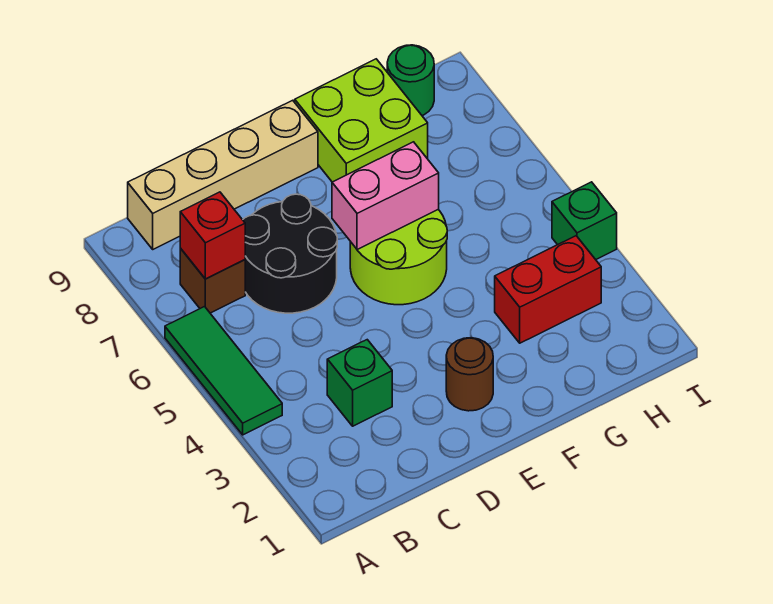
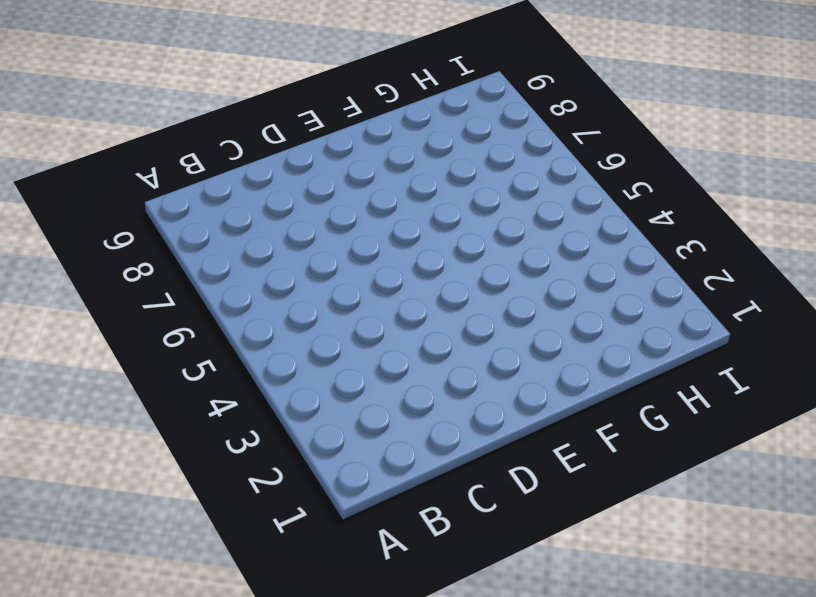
none -> green tile A4:A6 level 1
none -> brown brick B7 level 1
none -> tan brick B9:E9 level 1

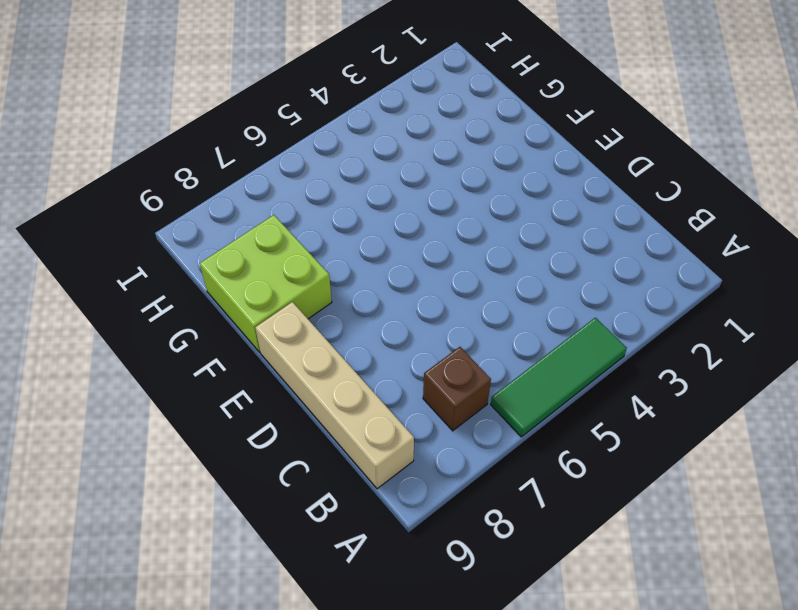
none -> green brick C3 level 1
none -> black round brick C6:D7 level 1
none -> brown round brick E2 level 1

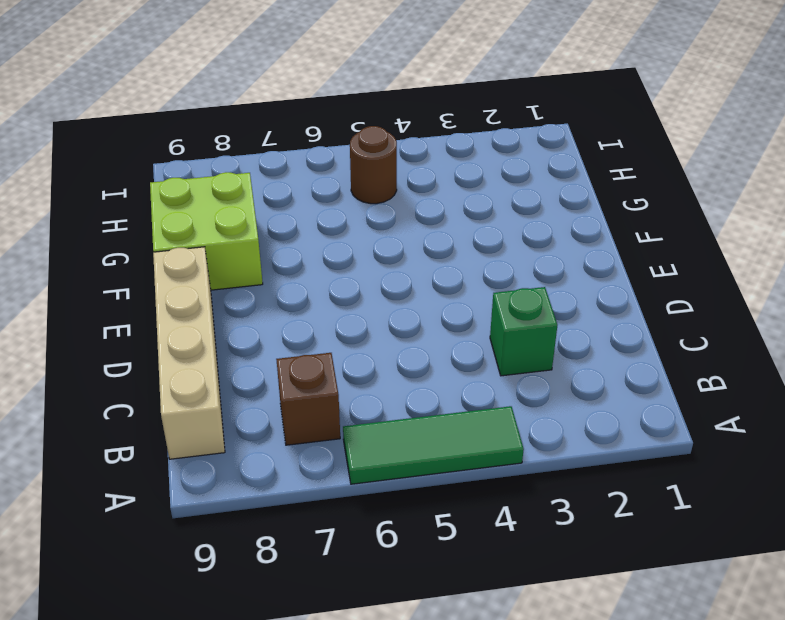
brown round brick H5 level 1 -> brown round brick E2 level 1
none -> black round brick C6:D7 level 1
none -> lime round brick E5:F6 level 1
none -> red brick G3:H3 level 1

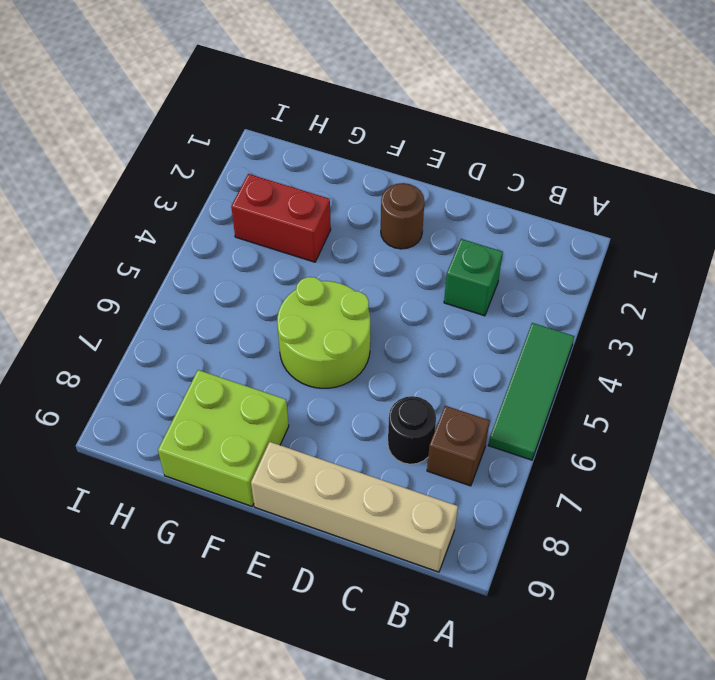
black round brick C7 level 1 -> black round brick C6:D7 level 1
none -> green round brick H9 level 1
none -> green brick I4 level 1
none -> red brick B7 level 2

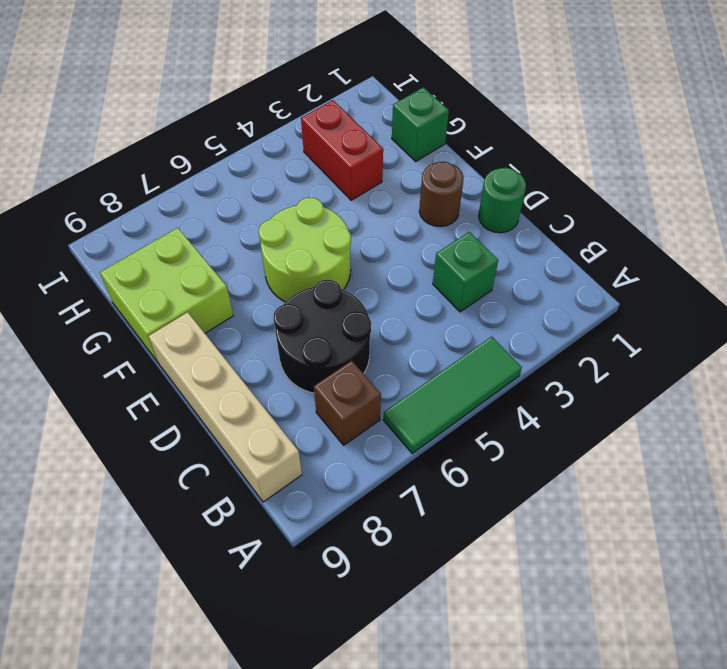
green round brick D1 level 1 -> green round brick H9 level 1
green brick G1 level 1 -> green brick I4 level 1
none -> red brick B7 level 2
none -> pink brick E6:F6 level 2

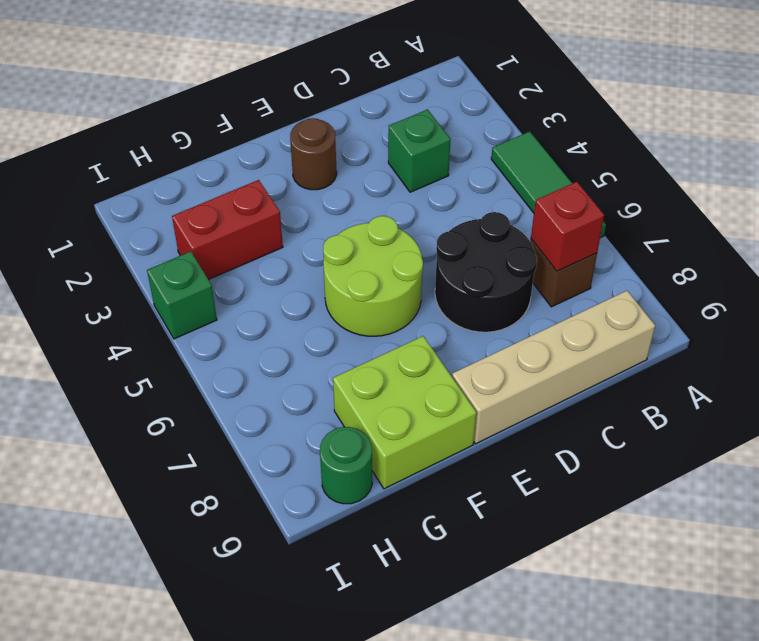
none -> pink brick E6:F6 level 2

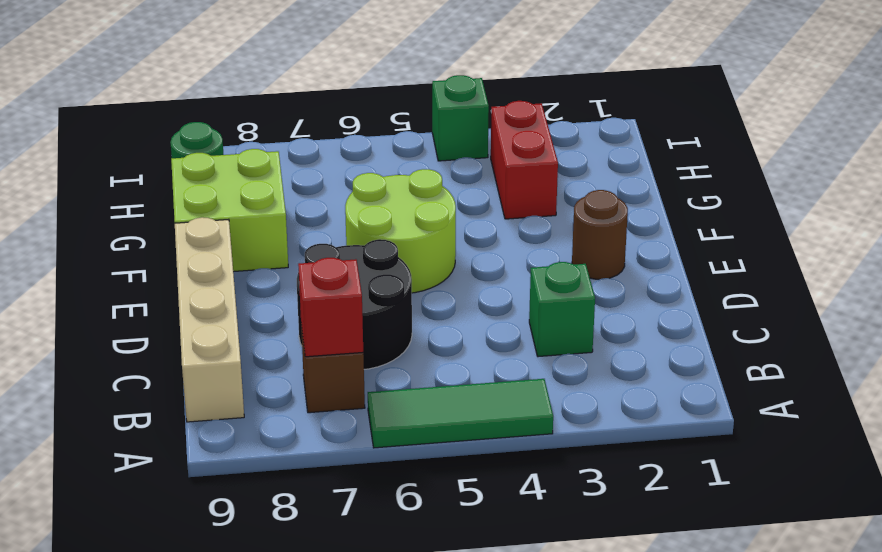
none -> pink brick E6:F6 level 2

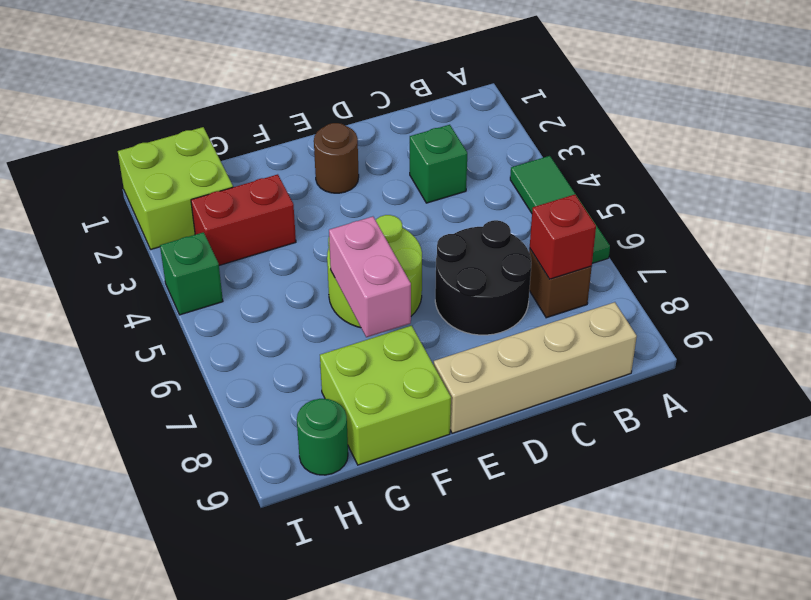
pink brick F6:F7 level 2 -> pink brick E6:F6 level 2
lime brick H1:I2 level 1 -> none

